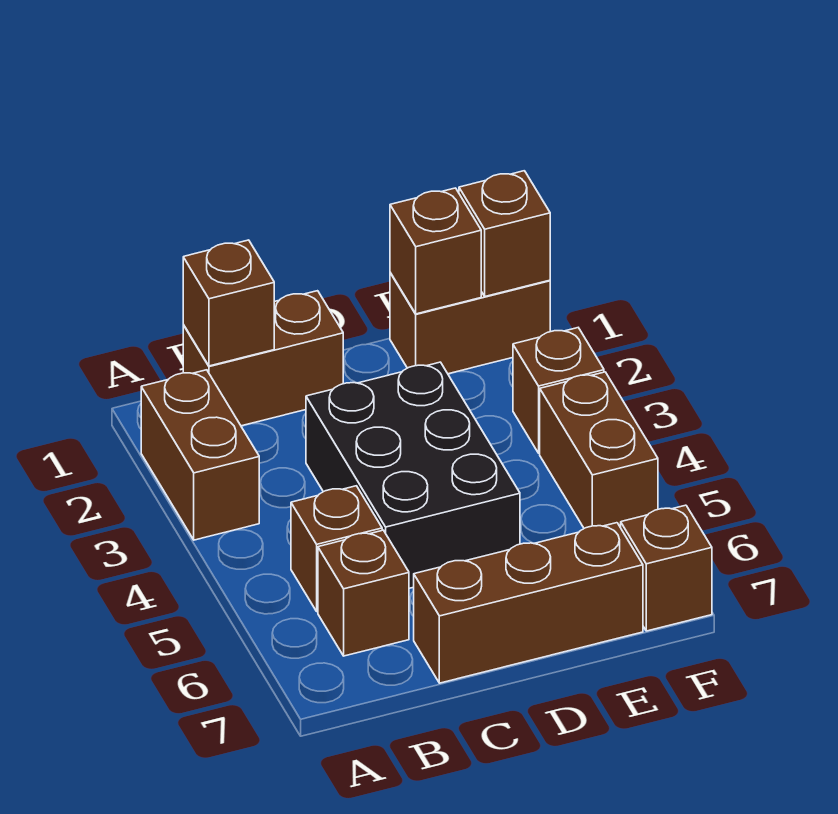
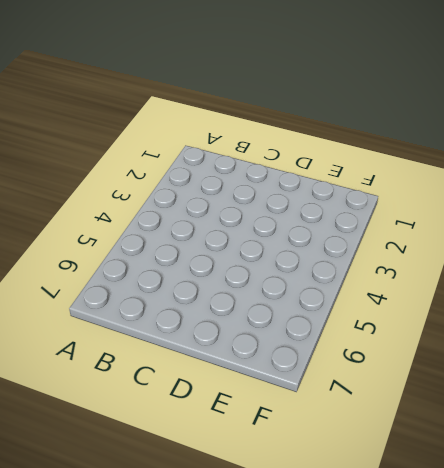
none -> brown brick A2:A3 level 1
none -> brown brick B1:C1 level 1
none -> brown brick B5 level 1

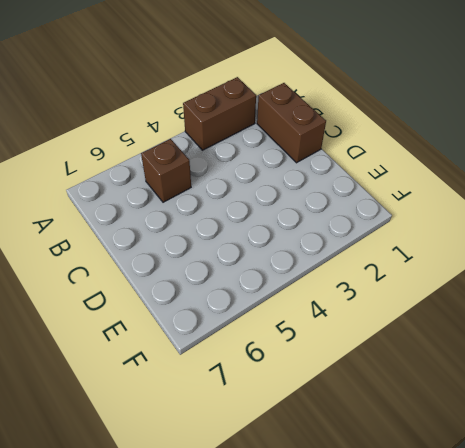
none -> brown brick B6 level 1
none -> black brick C3:D5 level 1
none -> brown brick C7:E7 level 1

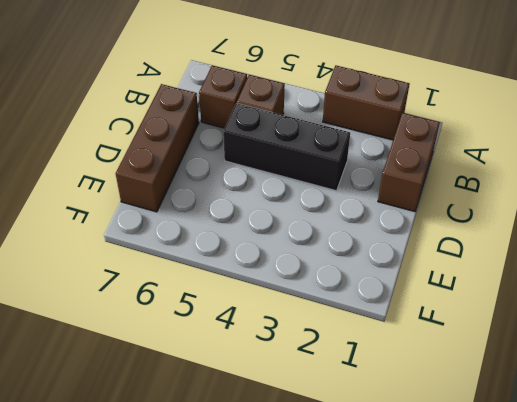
black brick C3:C5 level 1 -> black brick C3:D5 level 1
none -> brown brick E1:F1 level 1
none -> brown brick F3 level 1
none -> brown brick F4:F5 level 1

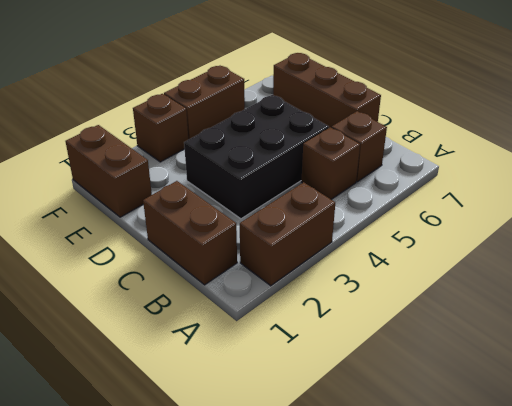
none -> brown brick F7 level 1
none -> brown brick B1 level 2
none -> brown brick E1 level 2

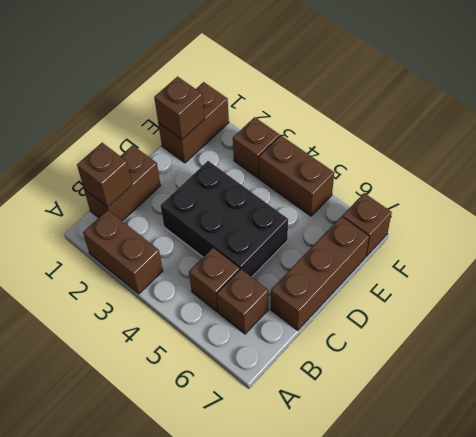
none -> brown brick F1 level 2

